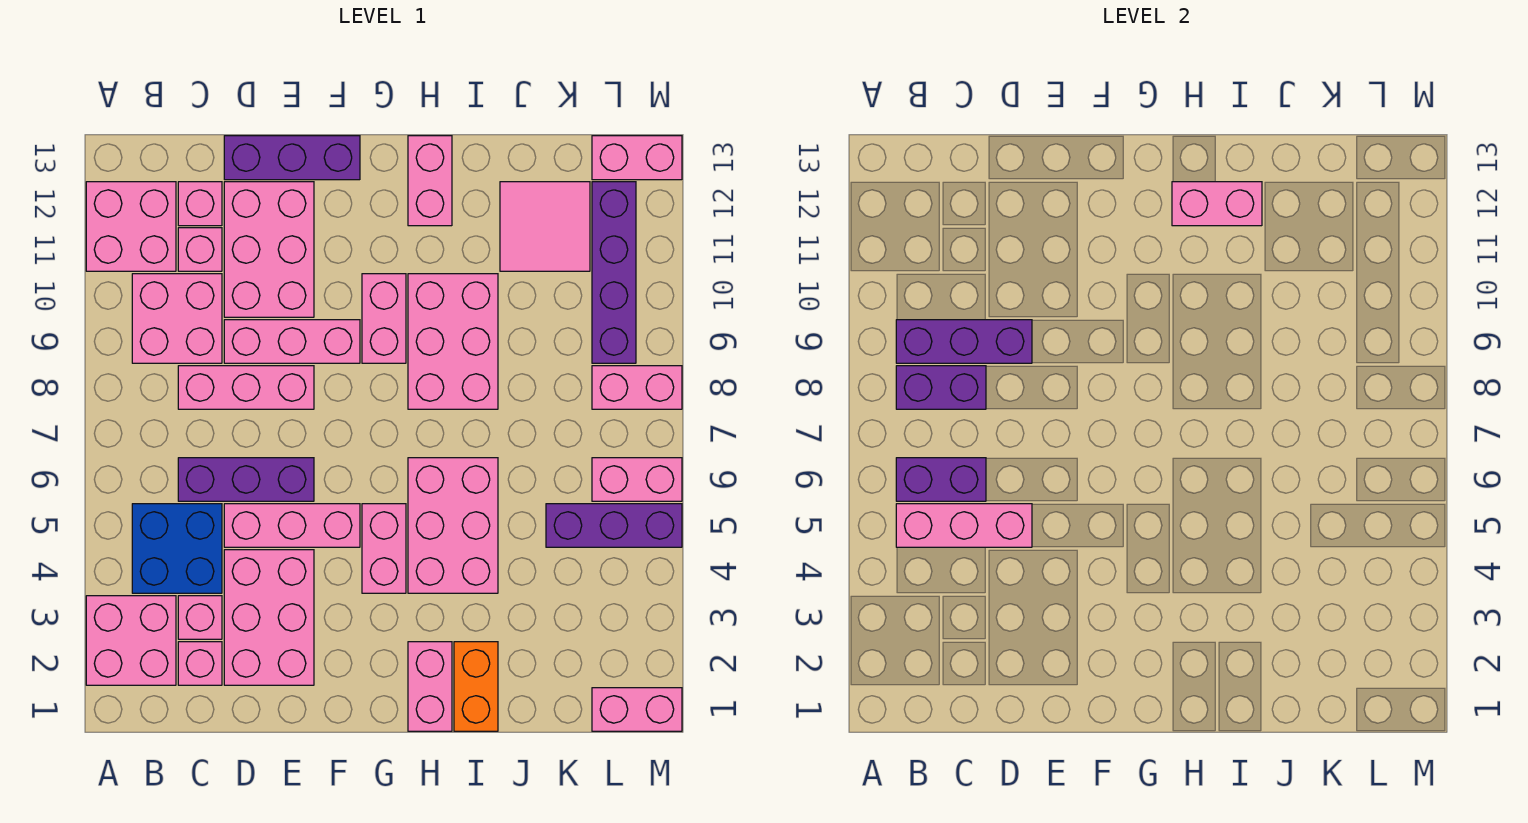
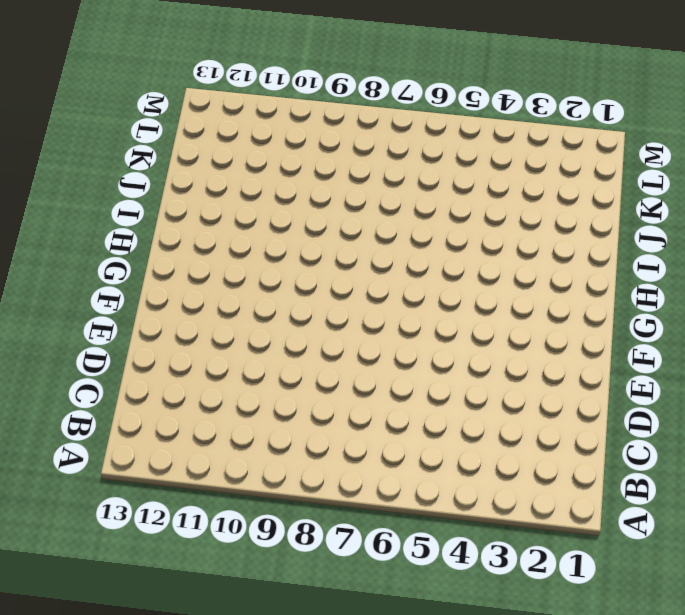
none -> pink brick A2:B3 level 1
none -> pink brick A11:B12 level 1
none -> blue brick B4:C5 level 1
none -> pink brick B9:C10 level 1

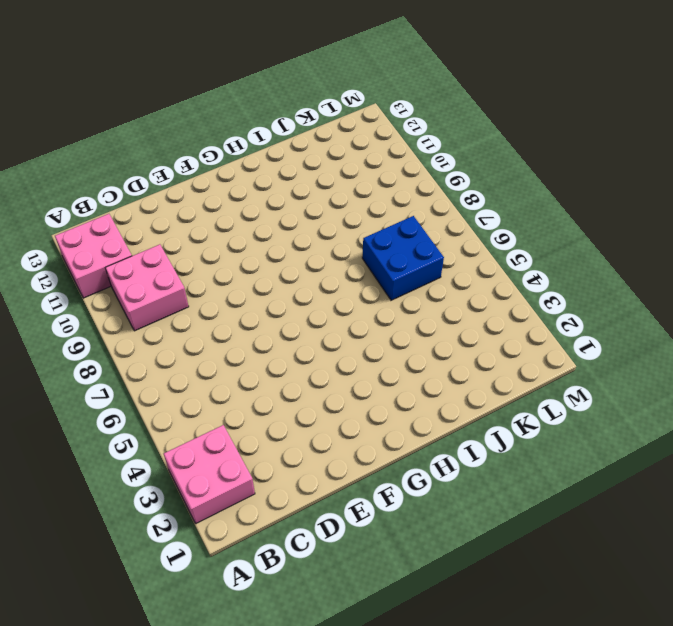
blue brick J6:K7 level 1 -> blue brick B4:C5 level 1
none -> pink brick C2 level 1
none -> pink brick C3 level 1
none -> purple brick C6:E6 level 1
none -> pink brick C8:E8 level 1

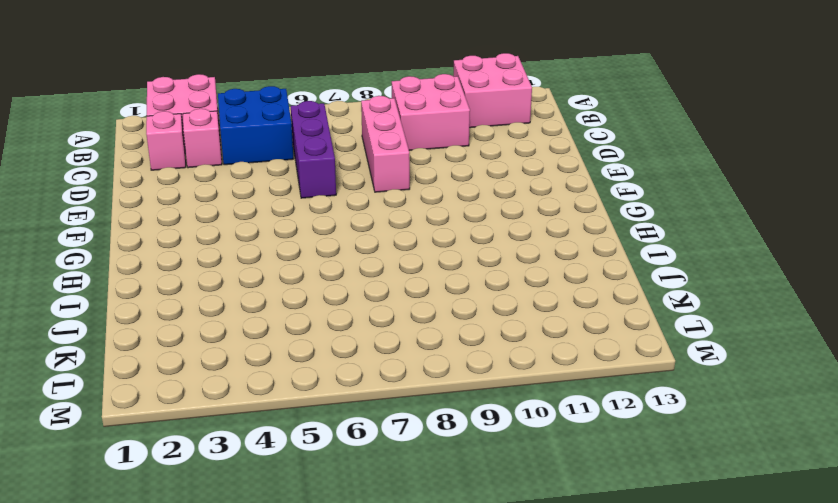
none -> pink brick C11 level 1
none -> pink brick C12 level 1
none -> pink brick D2:E4 level 1
none -> pink brick D5:F5 level 1

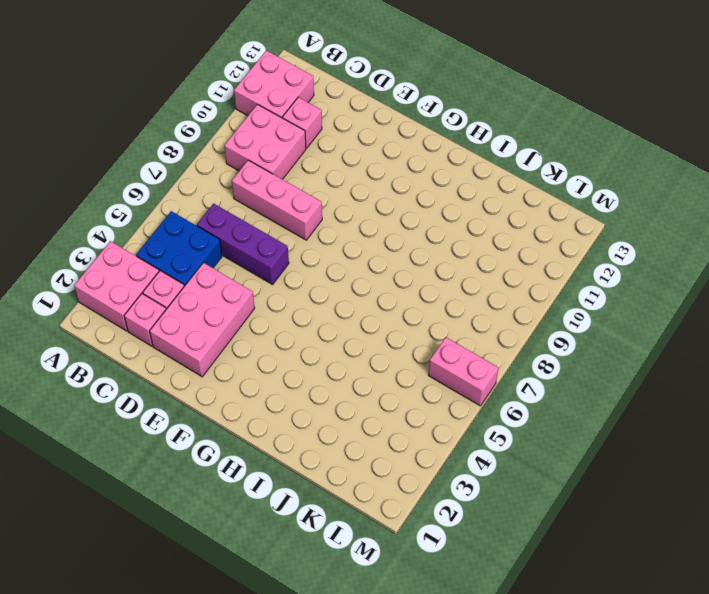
none -> pink brick C12 level 1
none -> pink brick D5:F5 level 1
none -> pink brick D9:F9 level 1
none -> pink brick D10:E12 level 1

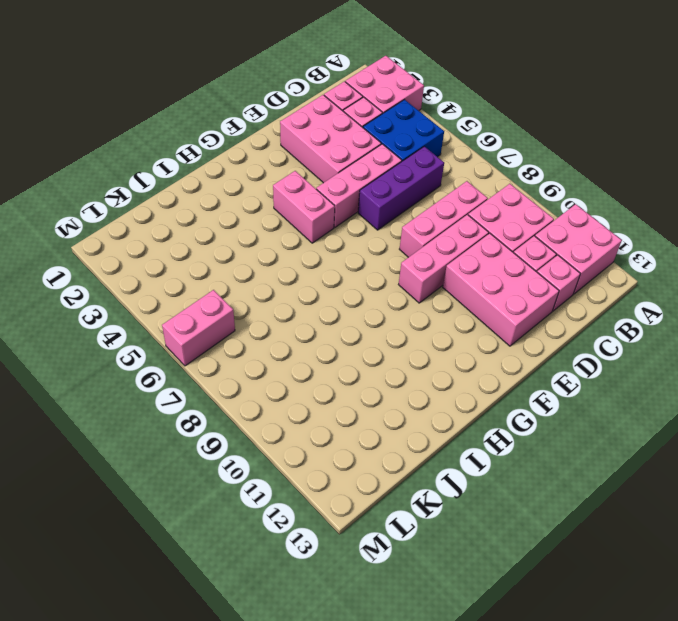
none -> purple brick D13:F13 level 1
none -> pink brick G9:G10 level 1
none -> pink brick H1:H2 level 1
none -> pink brick H4:I6 level 1

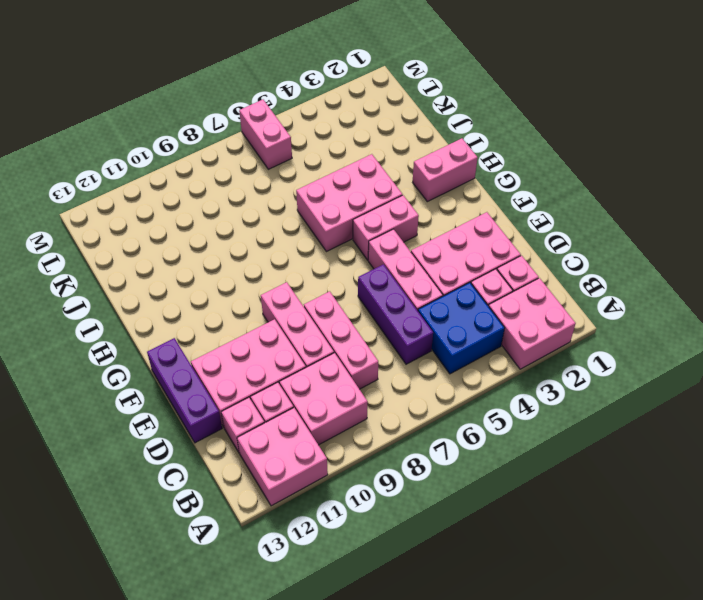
none -> pink brick G9:G10 level 1
none -> pink brick H8:I10 level 1
none -> pink brick H12:H13 level 1
none -> orange brick I1:I2 level 1

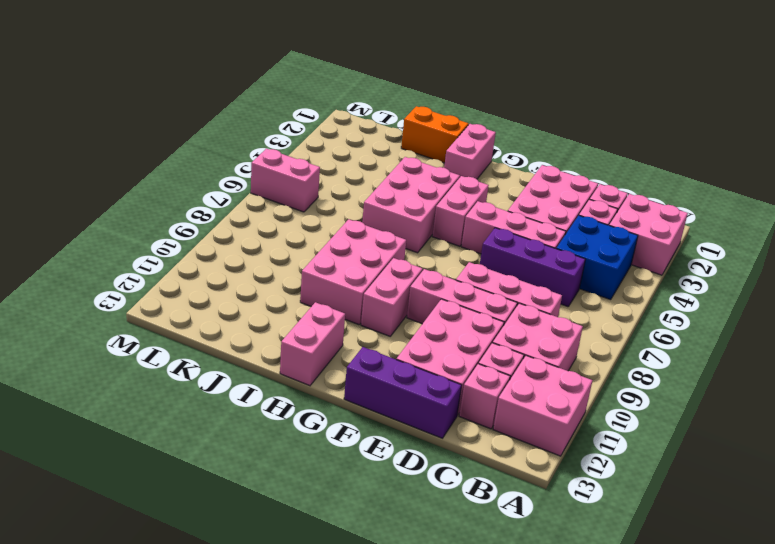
orange brick I1:J1 level 1 -> orange brick I1:I2 level 1
none -> pink tile J11:K12 level 1
none -> purple brick K5:M5 level 1
none -> pink brick L1:M1 level 1
none -> pink brick L8:M8 level 1

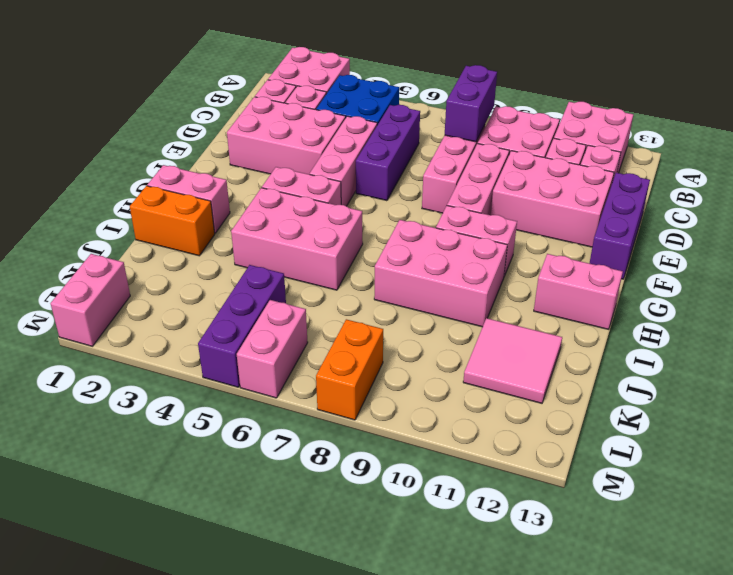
orange brick L8:M8 level 1 -> pink brick L8:M8 level 1
none -> purple brick L9:L12 level 1
none -> pink brick L13:M13 level 1
none -> pink brick B5:D5 level 2
none -> purple brick B6:C6 level 2

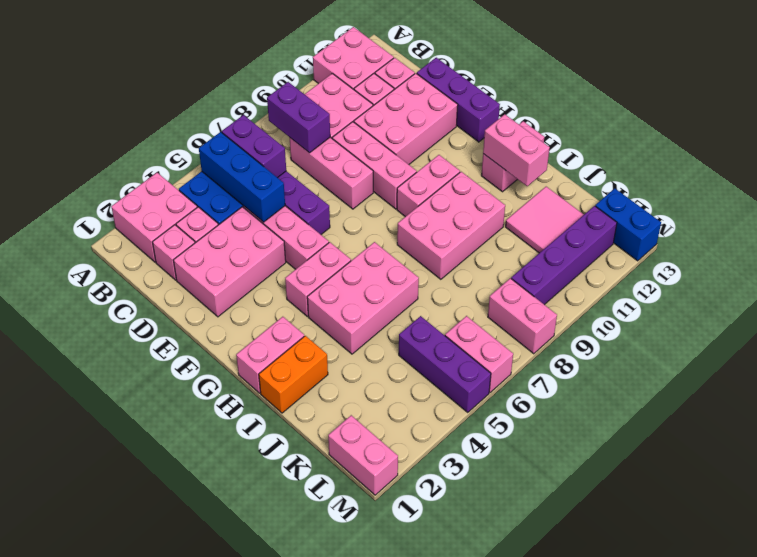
blue brick B5:D5 level 2 -> pink brick B5:D5 level 2
blue brick L13:M13 level 1 -> pink brick L13:M13 level 1
none -> purple brick B9:D9 level 2

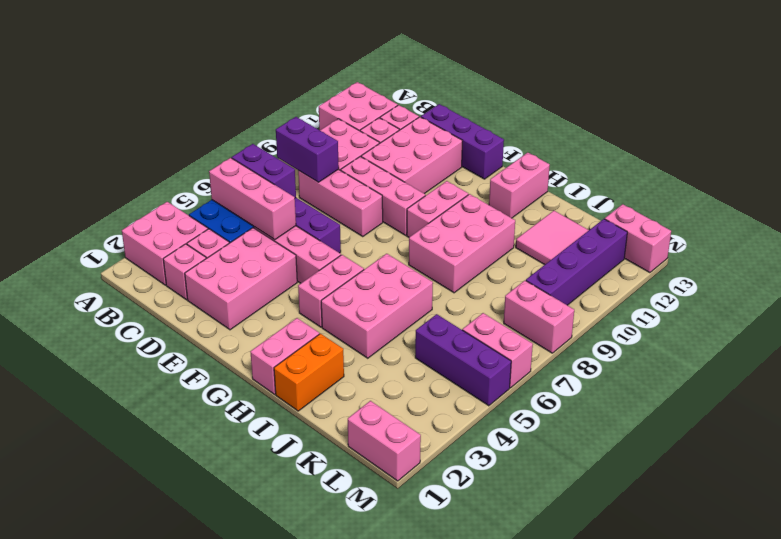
none -> purple brick B9:D9 level 2
none -> pink brick H12:I12 level 2

